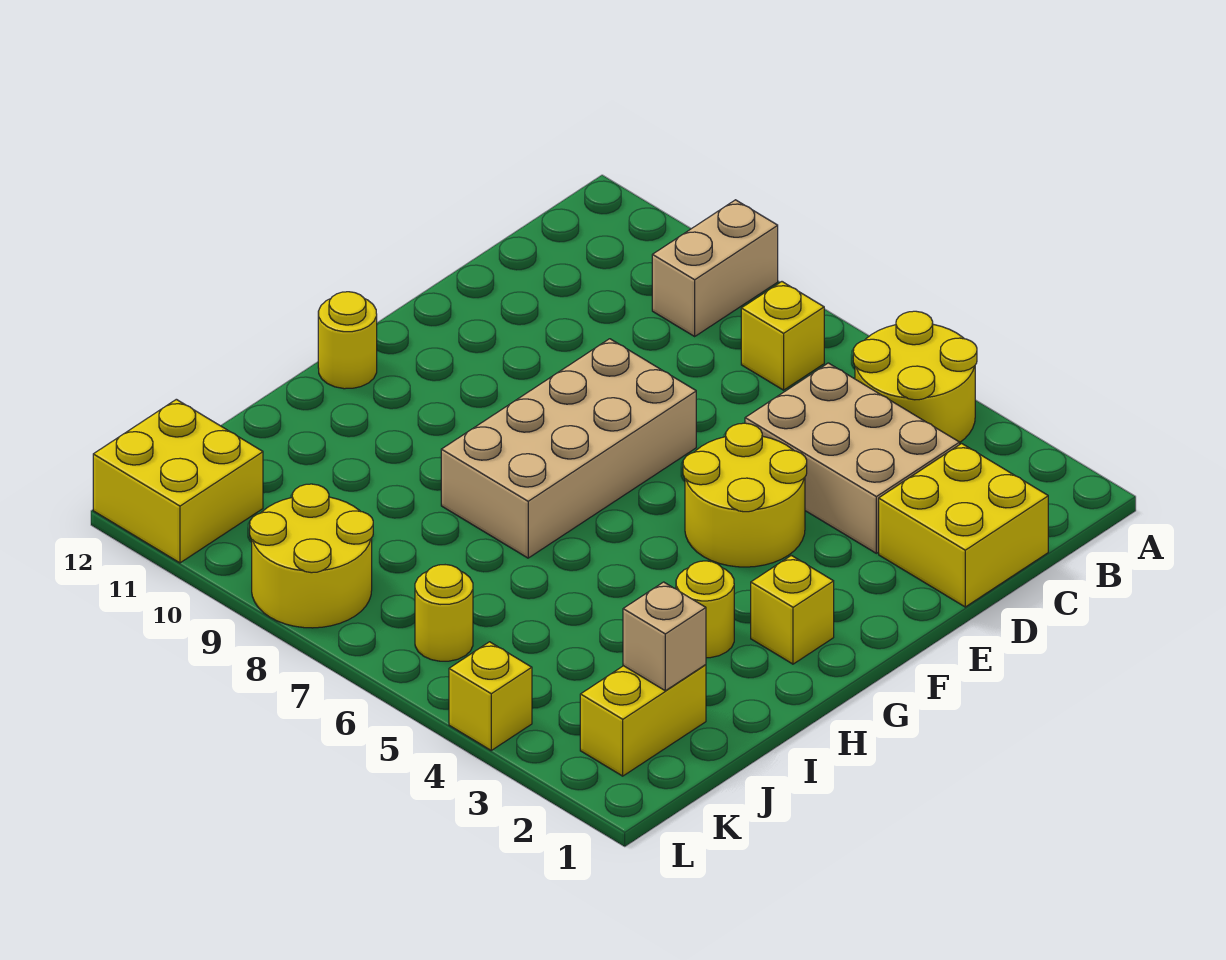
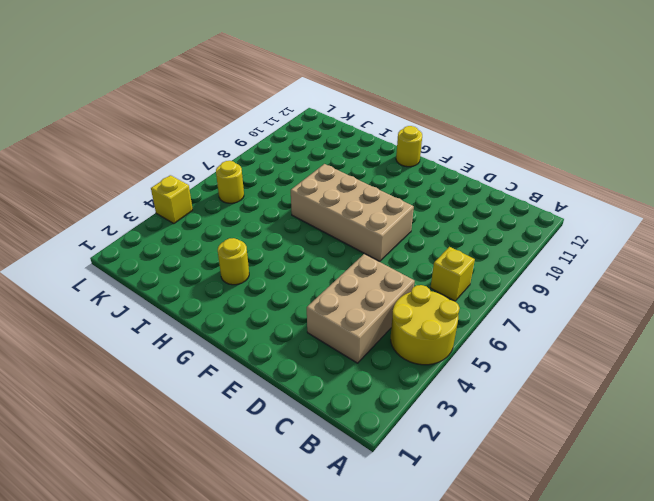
none -> tan brick A9:B9 level 1
none -> yellow brick C1:D2 level 1
none -> yellow round brick E4:F5 level 1

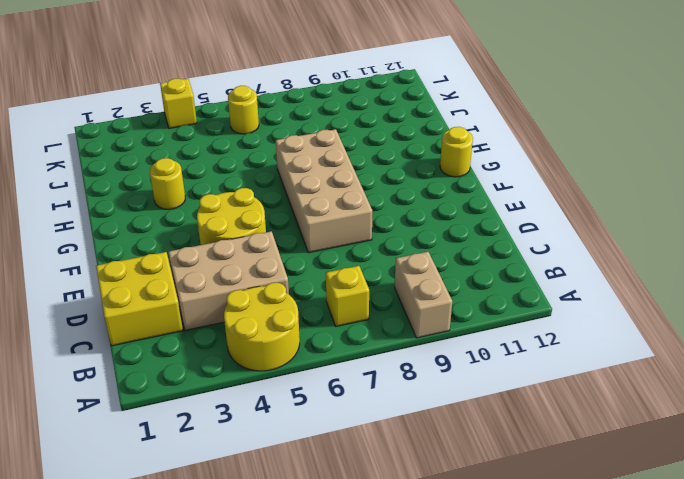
none -> yellow brick G2 level 1
none -> yellow brick J2:K2 level 1
none -> yellow round brick K8:L9 level 1

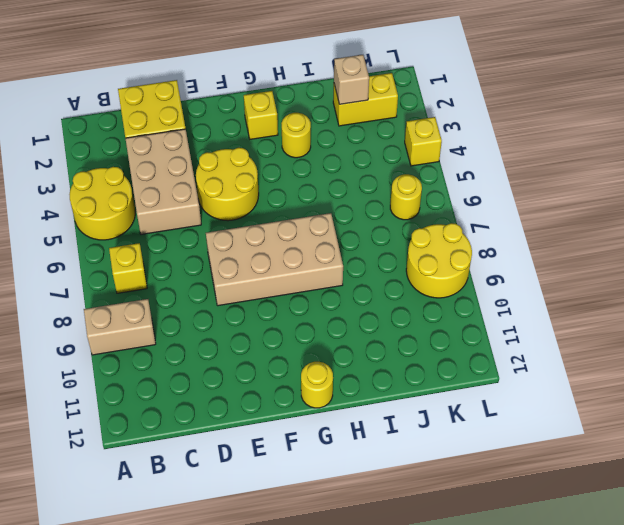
none -> yellow brick K11:L12 level 1

